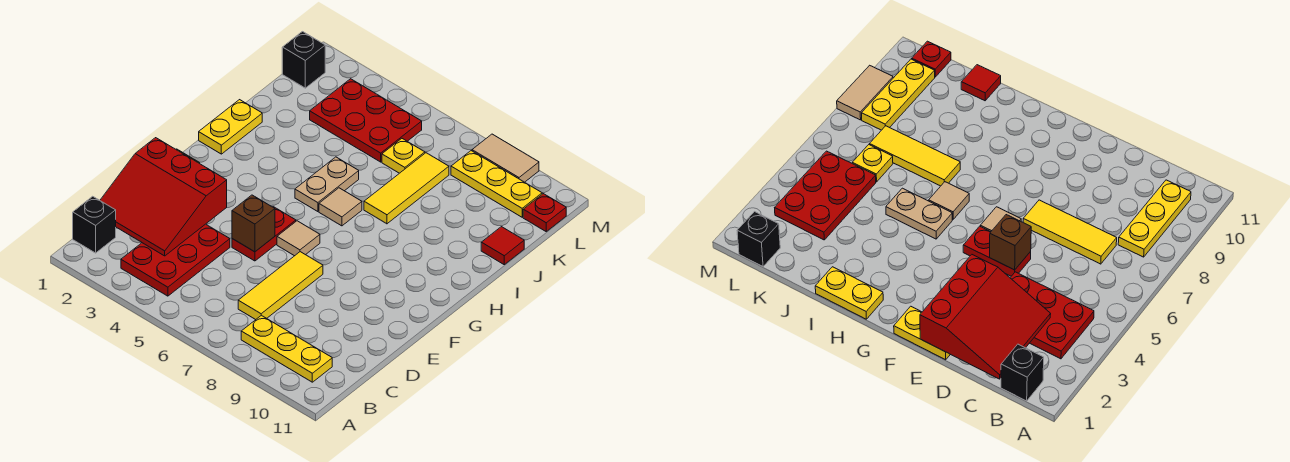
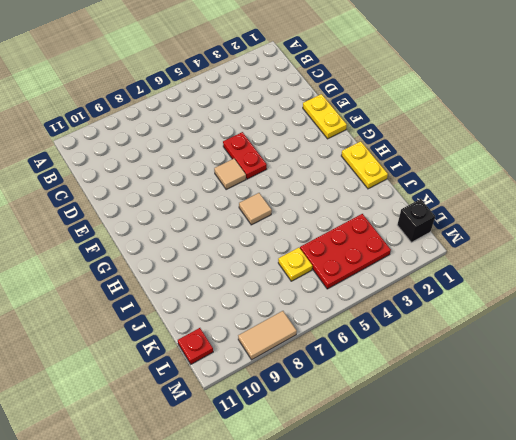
none -> black brick B1 level 1
none -> red plate B3:D4 level 1
none -> yellow plate B8:B10 level 1

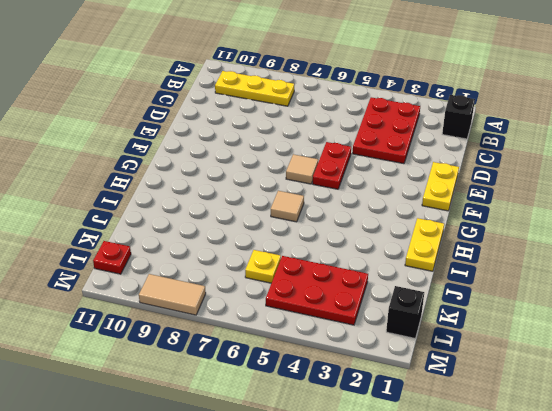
none -> yellow tile C7:E7 level 1
none -> tan plate H5:I5 level 1
none -> yellow tile I7:K7 level 1

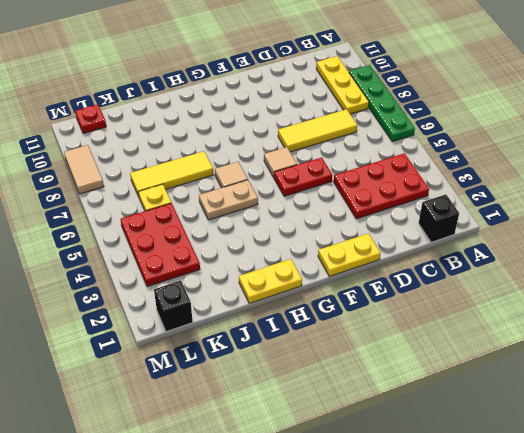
green plate A6:A9 level 1 -> none
none -> red tile J11 level 1
none -> yellow plate L8:L10 level 1
none -> red slope C1:E3 level 2 top E

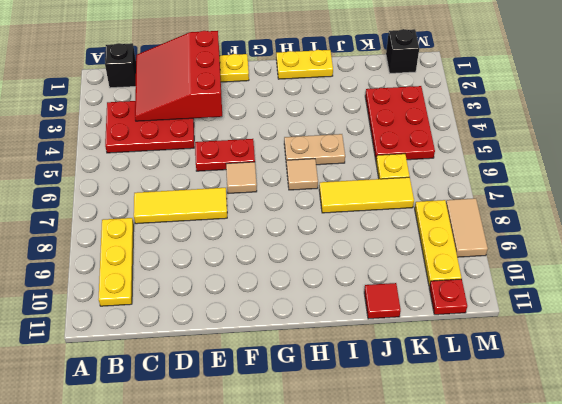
none -> brown brick E5 level 2

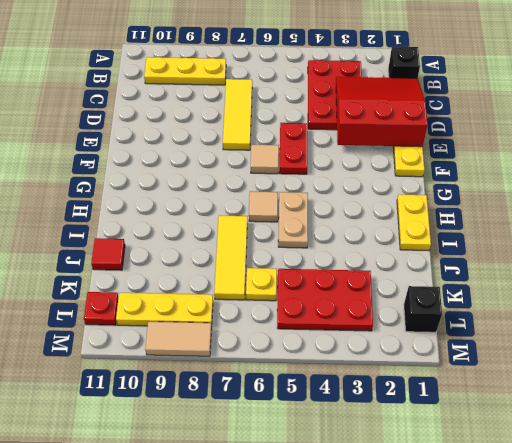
none -> brown brick E5 level 2

